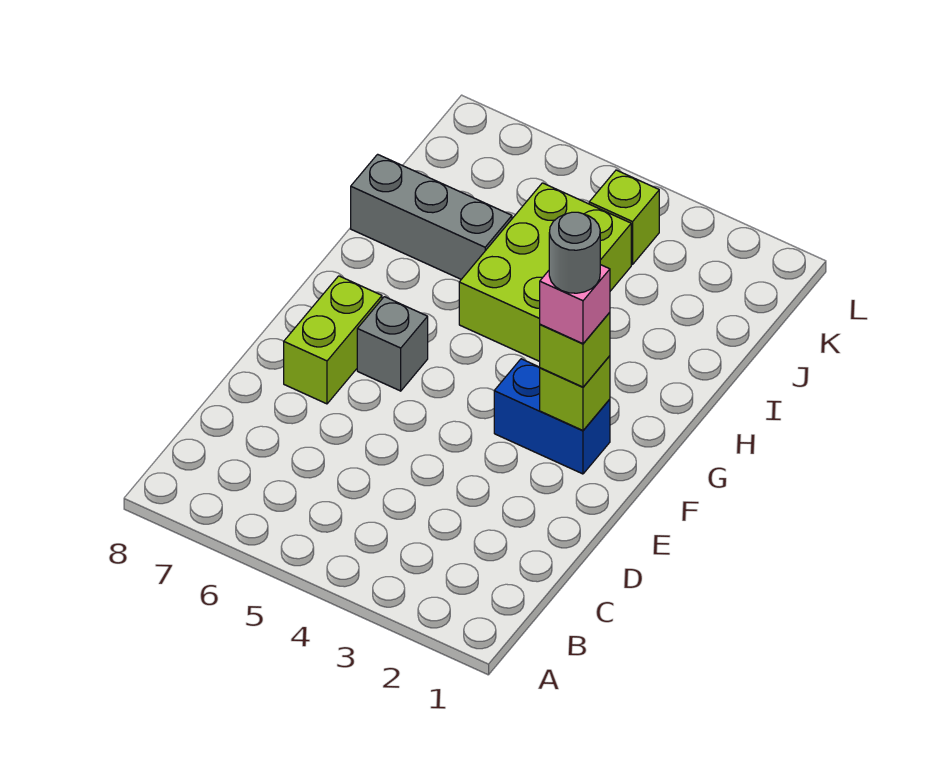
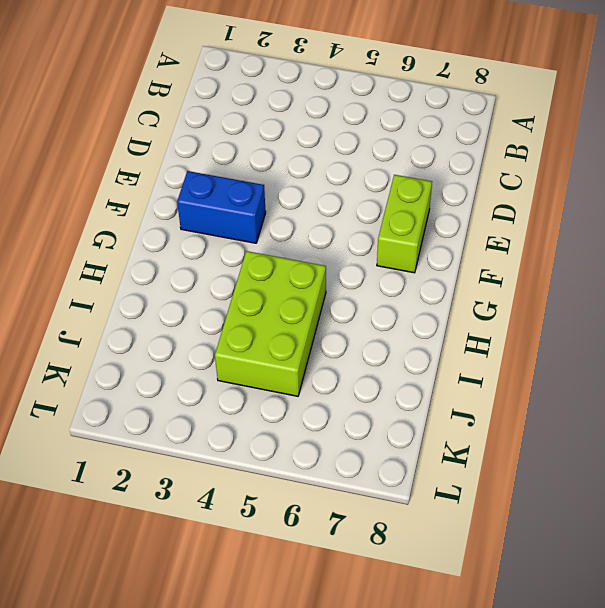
none -> grey brick F6 level 1
none -> grey brick I6:I8 level 1

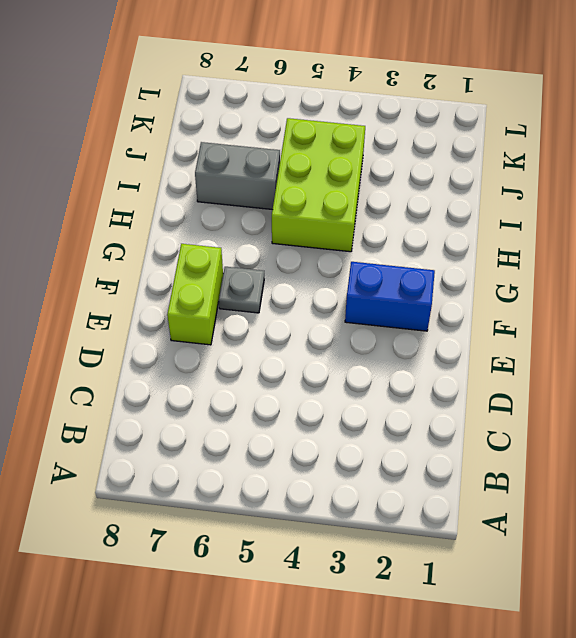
grey plate F6 level 1 -> grey brick F6 level 1
grey brick I6:I7 level 1 -> grey brick I6:I8 level 1
none -> lime brick K4 level 1
none -> lime brick F2 level 2

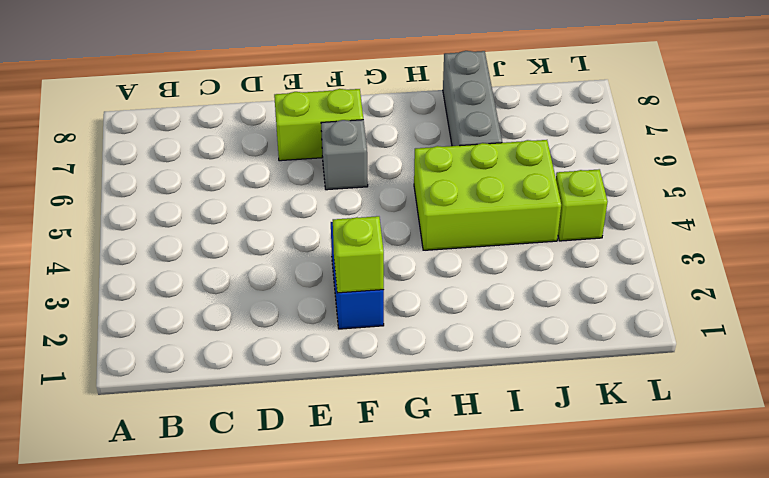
none -> lime brick F2 level 3
none -> pink brick F2 level 4

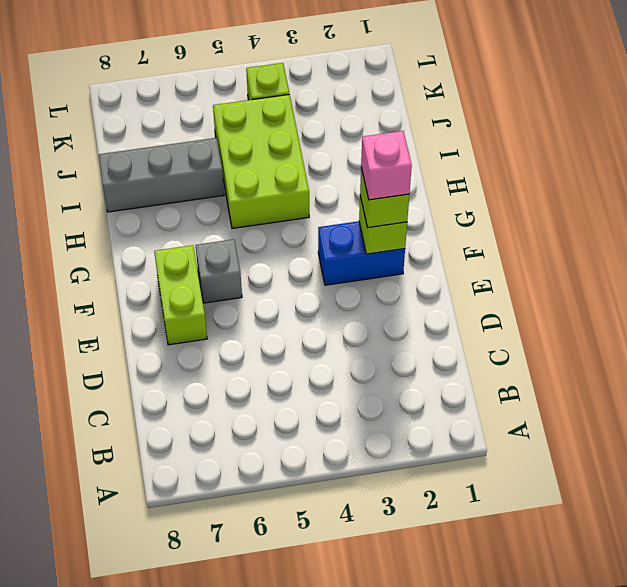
none -> grey round brick F2 level 5

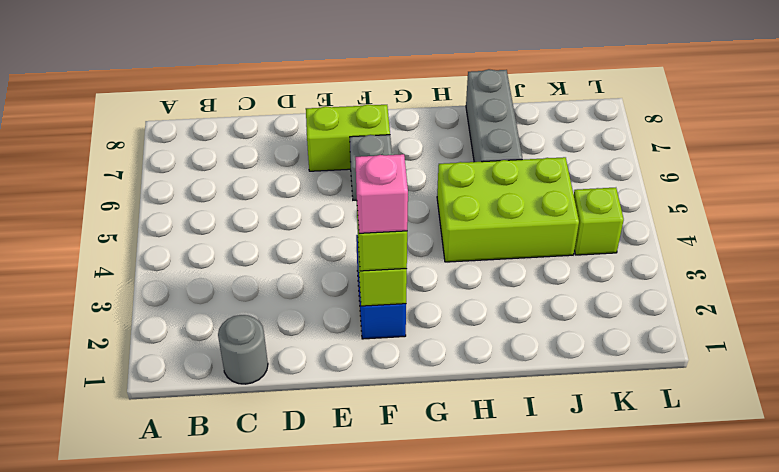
grey round brick C1 level 1 -> grey round brick F2 level 5

